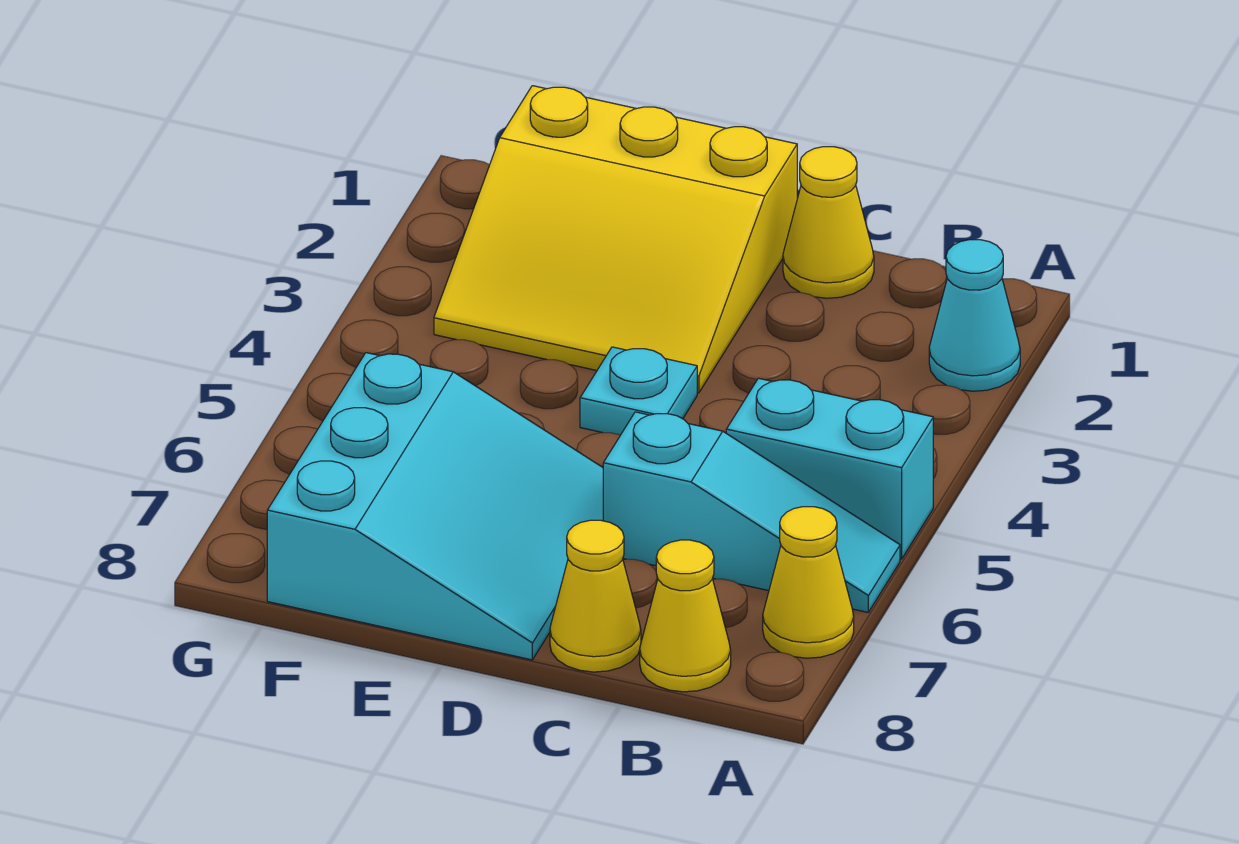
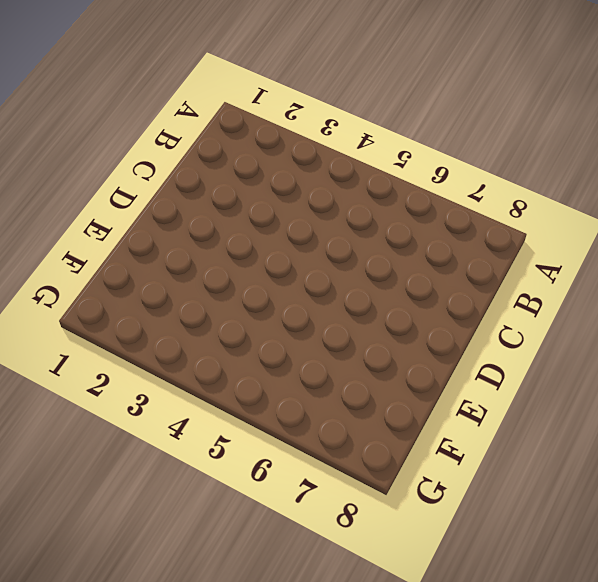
none -> cyan cone A2 level 1
none -> cyan brick A5:B5 level 1

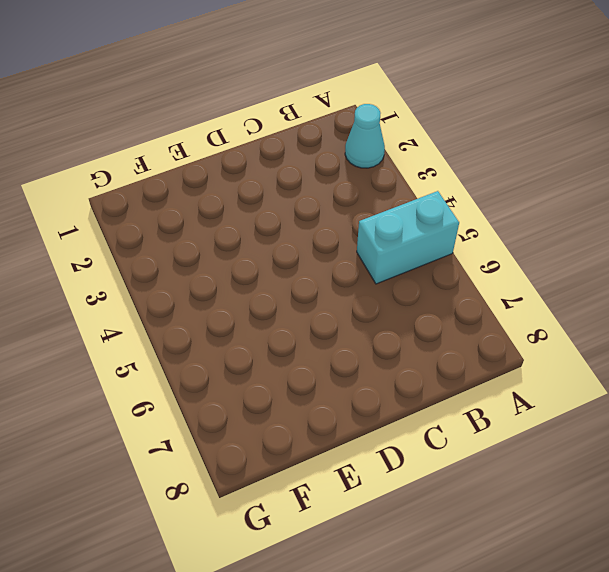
none -> cyan slope A6:C6 level 1 top C
none -> yellow cone A7 level 1

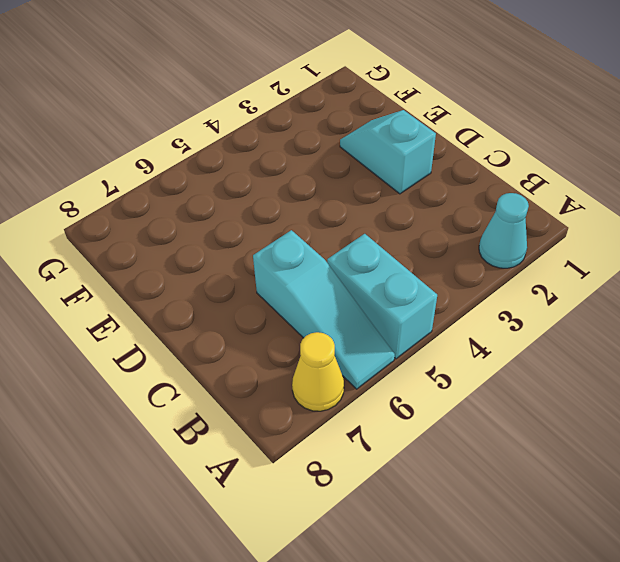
cyan slope D2:E2 level 1 top D -> yellow slope D1:F3 level 1 top 1
none -> yellow cone B8 level 1
none -> yellow cone C1 level 1

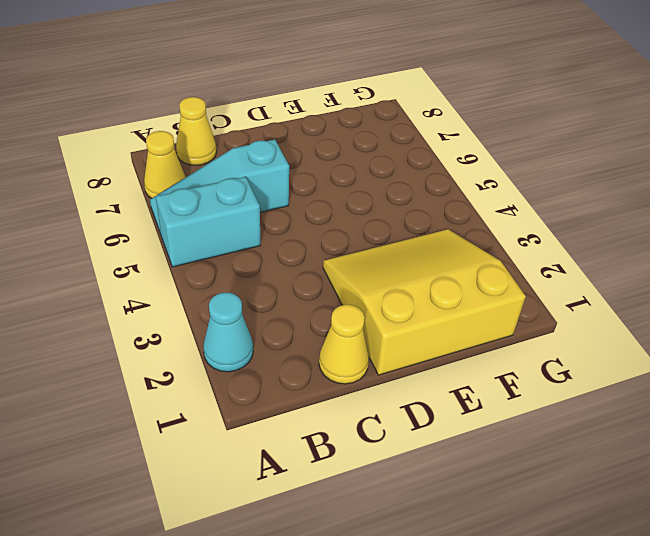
none -> yellow cone C8 level 1
none -> cyan plate D4 level 1

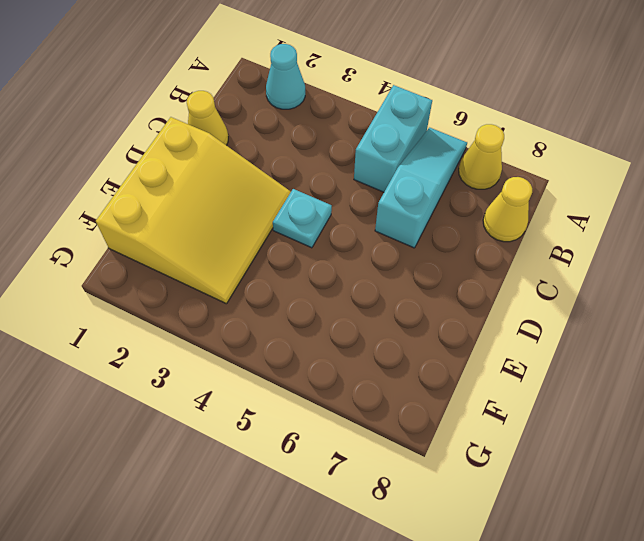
none -> yellow cone C8 level 1
none -> cyan slope D6:F8 level 1 top F

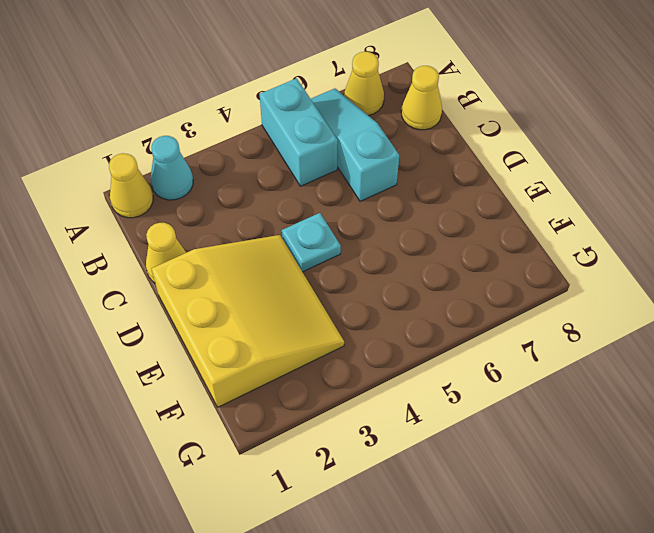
yellow cone A1 level 1 -> yellow cone C8 level 1
none -> cyan slope D6:F8 level 1 top F

